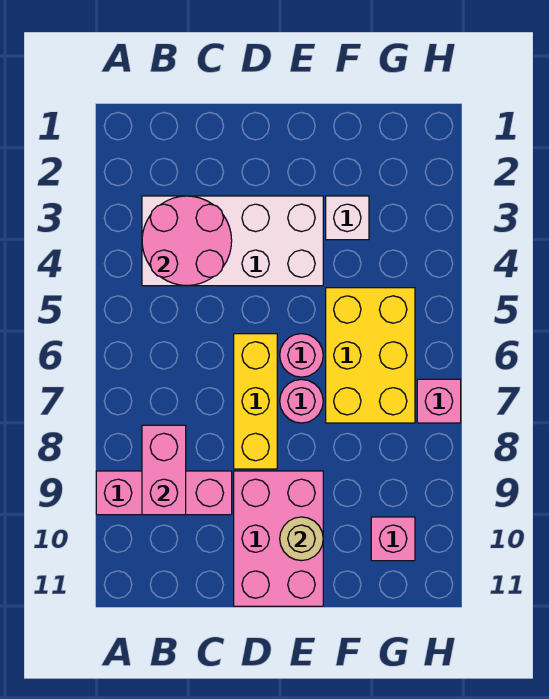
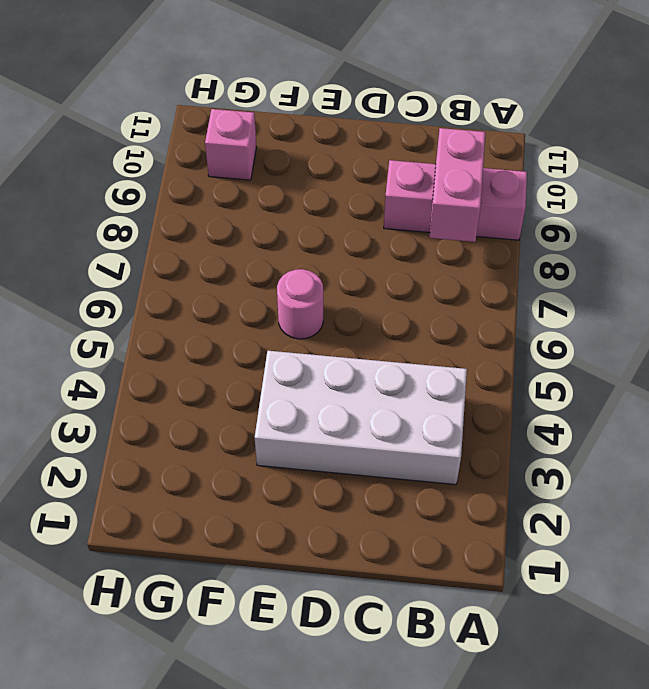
none -> yellow brick D6:D8 level 1
none -> pink brick D9:E11 level 1
none -> pink round brick E7 level 1

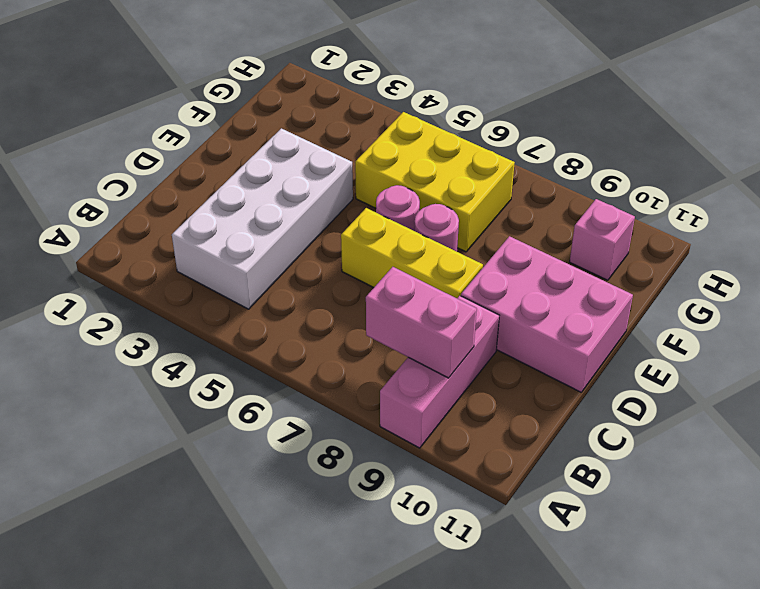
none -> white brick F3 level 1
none -> pink brick H7 level 1
none -> pink round brick B3:C4 level 2

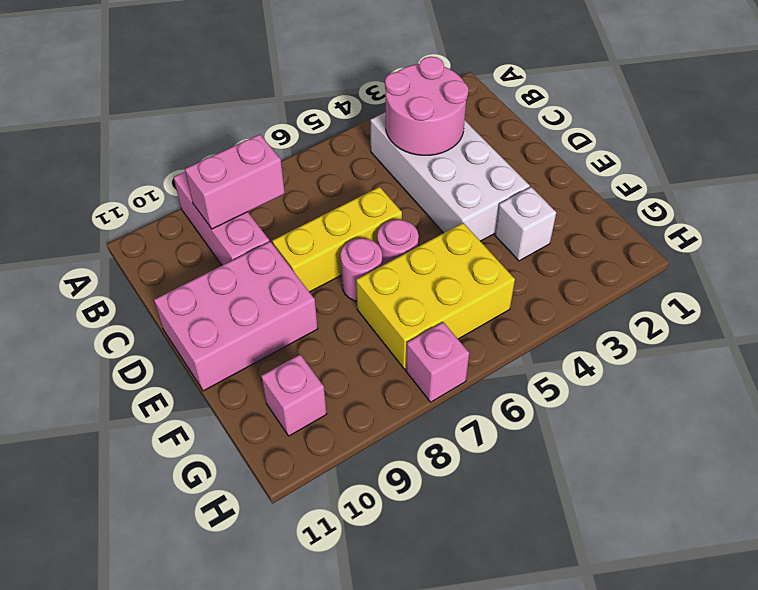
none -> tan round brick E10 level 2

